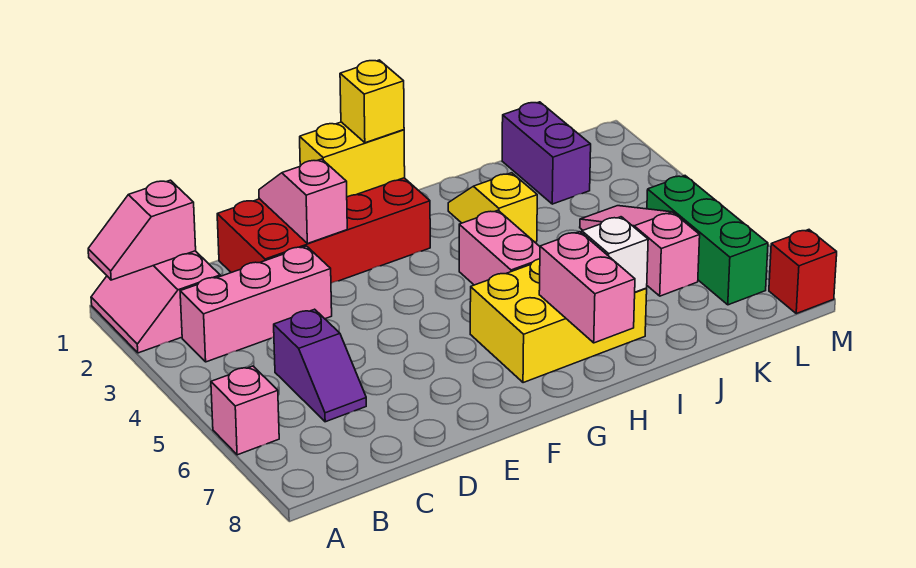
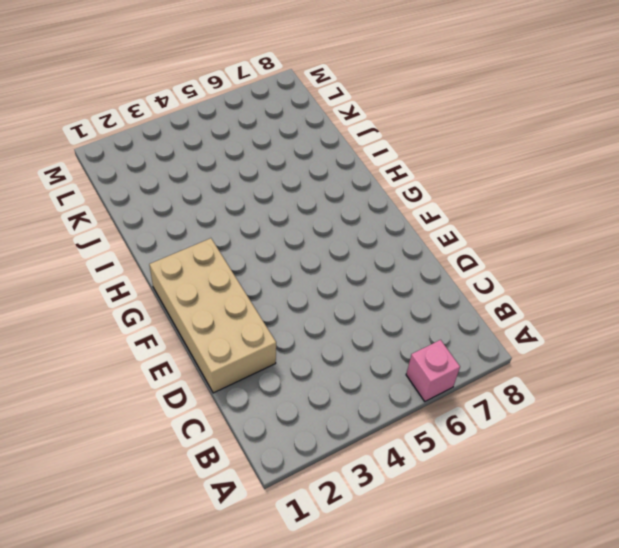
tan brick D1:G2 level 1 -> red brick D1:G2 level 1
none -> pink slope A1:B2 level 1 top B
none -> pink brick B3:D3 level 1
none -> purple slope C5:C6 level 1 top 5

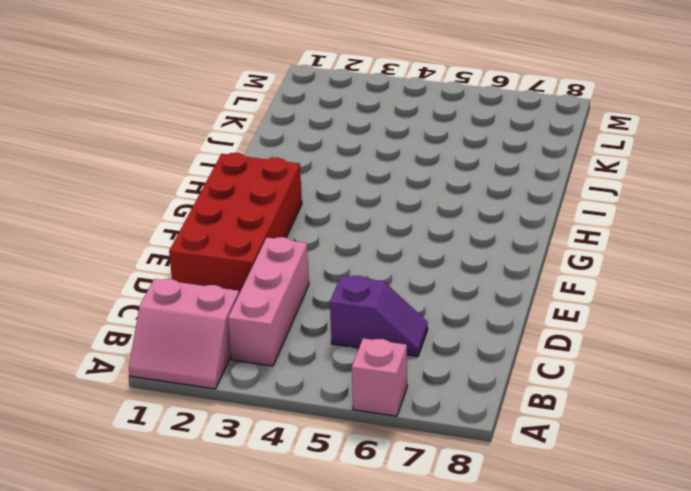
none -> yellow brick G6:I7 level 1
none -> pink brick H4:H5 level 1
none -> yellow slope I2:I3 level 1 top 3

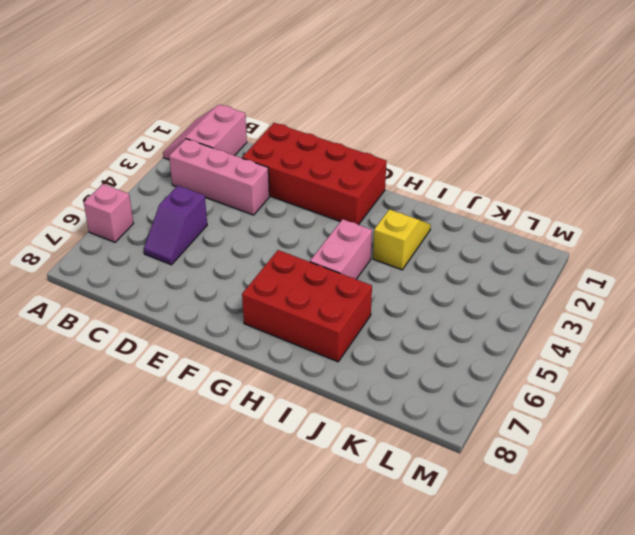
red brick G6:I7 level 1 -> yellow brick G6:I7 level 1
none -> purple brick K1:K2 level 1
none -> pink slope K4:K6 level 1 top 6
none -> green brick L5:L7 level 1

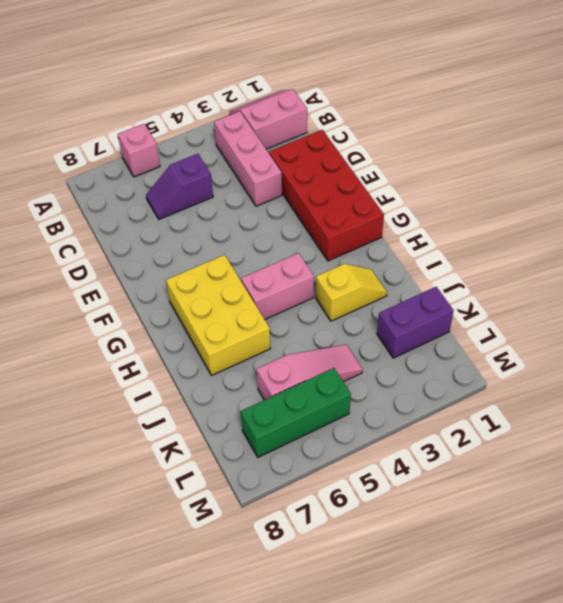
none -> red brick M8 level 1
none -> pink slope A1:B1 level 2 top B
none -> pink slope E1:E2 level 2 top 2

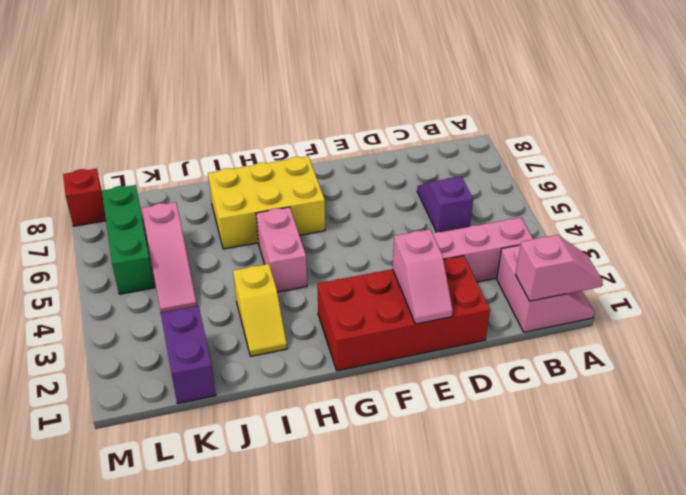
none -> pink brick A6 level 1
none -> yellow brick F1:G1 level 2
none -> pink brick H7:H8 level 2

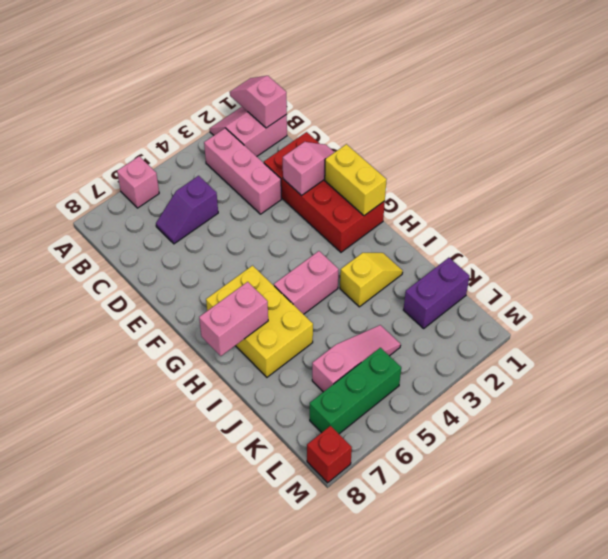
none -> white brick I7 level 2
none -> yellow brick G1 level 3

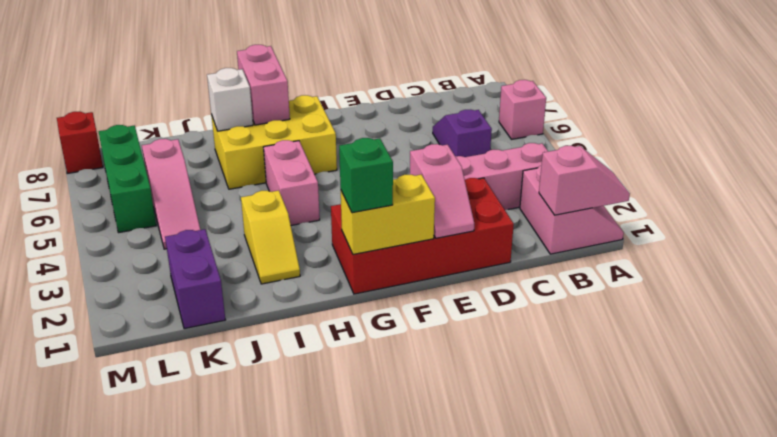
green brick G1 level 3 -> yellow brick G1 level 3

